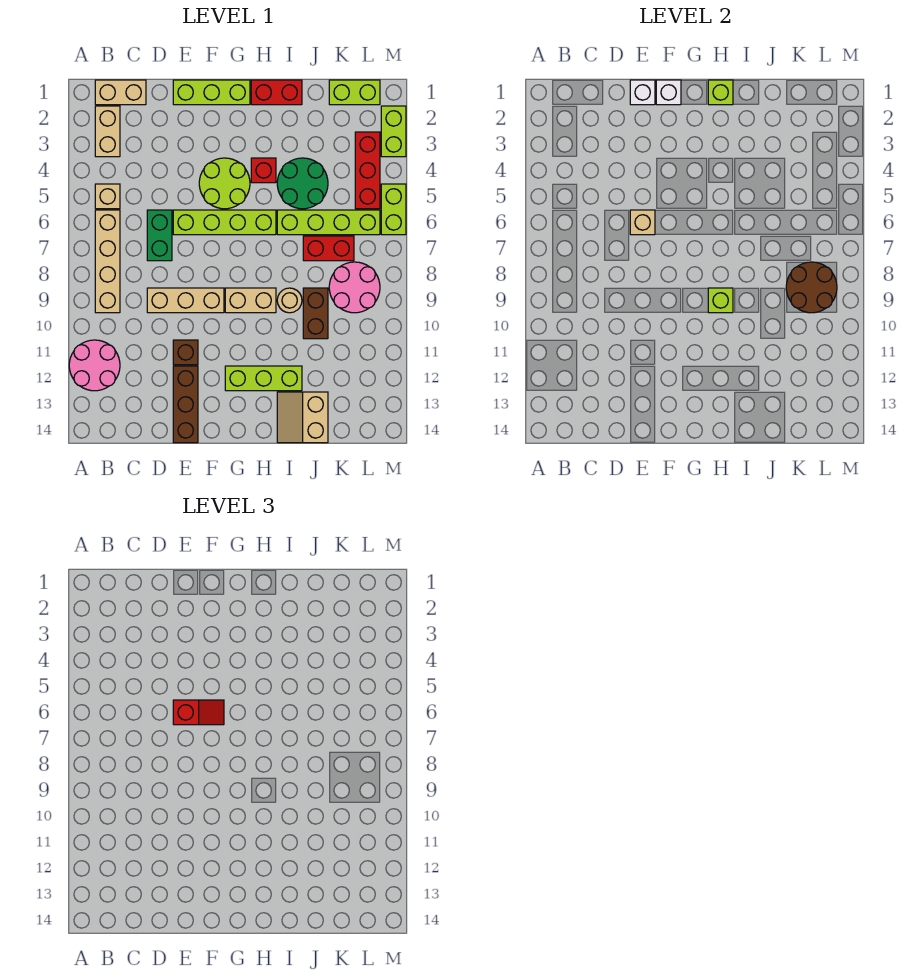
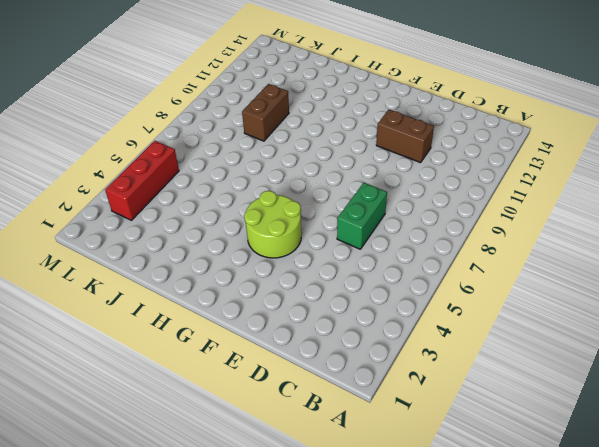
brown brick D11:E11 level 1 -> brown brick E11 level 1
none -> pink round brick A11:B12 level 1
none -> tan brick B1:C1 level 1
none -> tan brick B2:B3 level 1
none -> tan brick B5 level 1

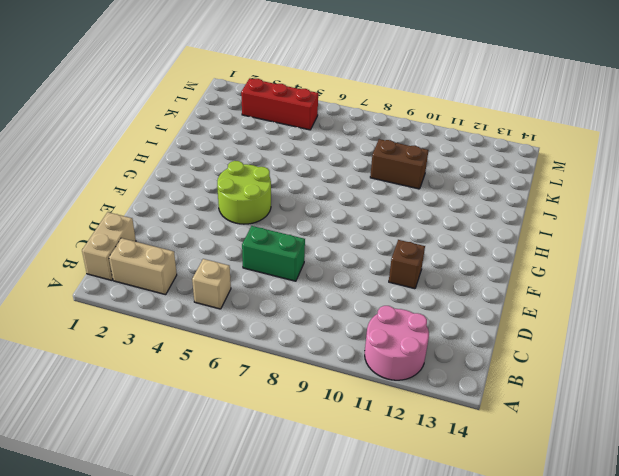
none -> tan brick B6:B9 level 1
none -> tan brick D9:F9 level 1
none -> lime brick E1:G1 level 1
none -> lime brick E6:H6 level 1

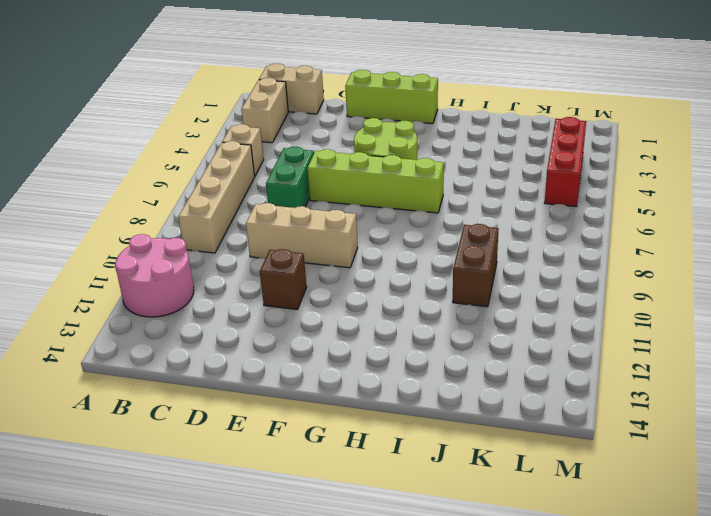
none -> brown brick E12:E14 level 1
none -> tan brick G9:H9 level 1
none -> lime brick G12:I12 level 1
none -> red brick H1:I1 level 1

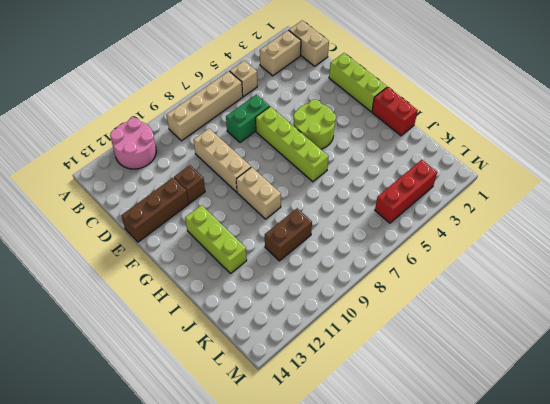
none -> red brick H4 level 1
none -> green round brick I4:J5 level 1
none -> lime brick I6:L6 level 1
none -> tan round brick I9 level 1

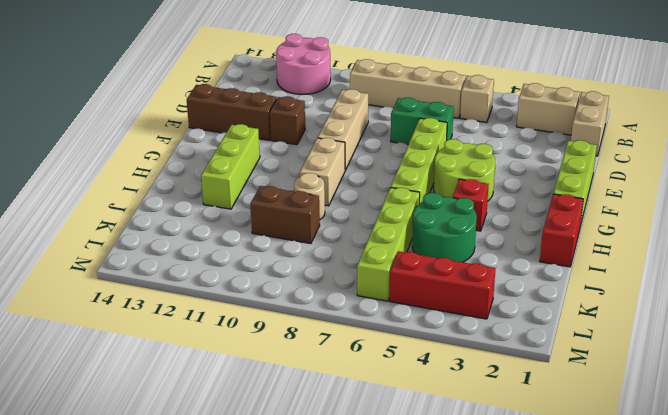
none -> tan slope I13:J14 level 1 top J
none -> red brick J7:K7 level 1
none -> lime brick K1:L1 level 1
none -> pink round brick K8:L9 level 1

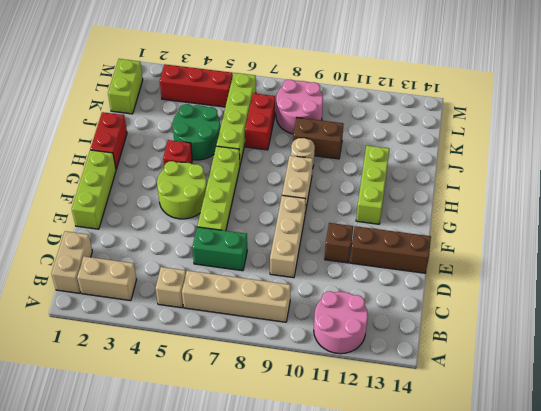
none -> tan slope I13:J14 level 1 top J
none -> lime brick M2:M3 level 1
none -> lime brick M5:M6 level 1
none -> white brick E1 level 2

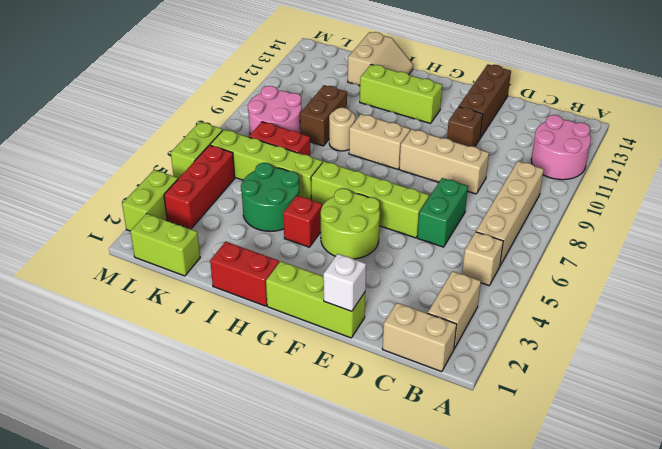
none -> tan brick E6 level 2
none -> white brick F1 level 2
none -> lime brick H1 level 2
none -> lime brick H9 level 2

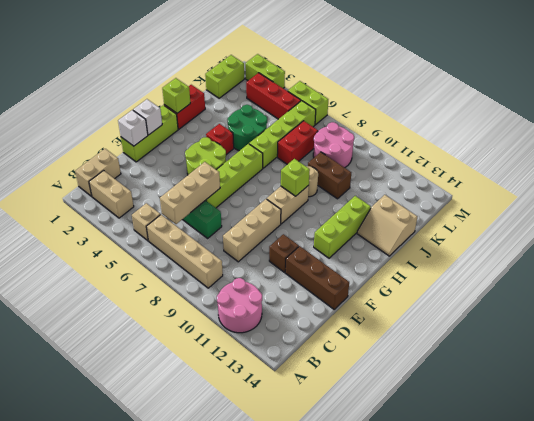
tan brick C6:E6 level 2 -> tan brick E6 level 2
none -> brown round brick K8:L9 level 2
none -> red slope E6:F6 level 3 top E

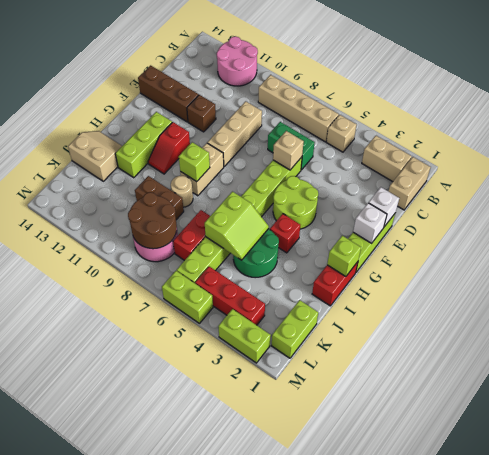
red slope G11:H11 level 1 top G -> red slope E6:F6 level 3 top E
lime slope I5:J6 level 2 top 6 -> none

